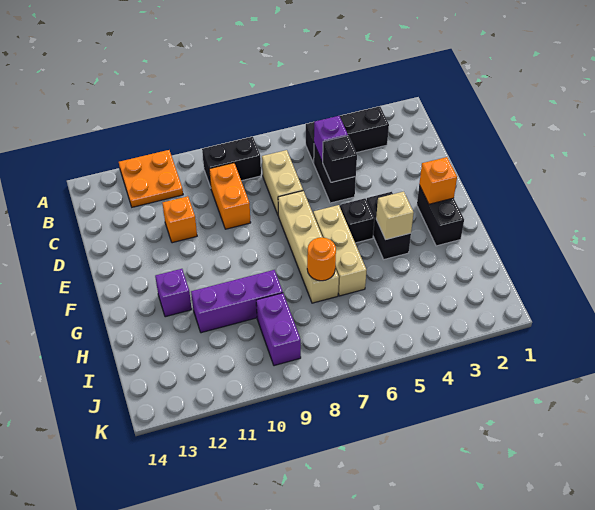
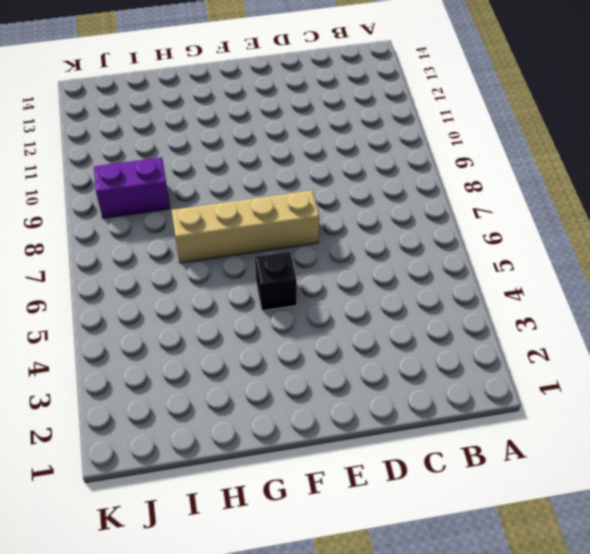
none -> orange plate A11:B12 level 1
none -> black brick B3:B5 level 1
none -> black brick B8:B9 level 1

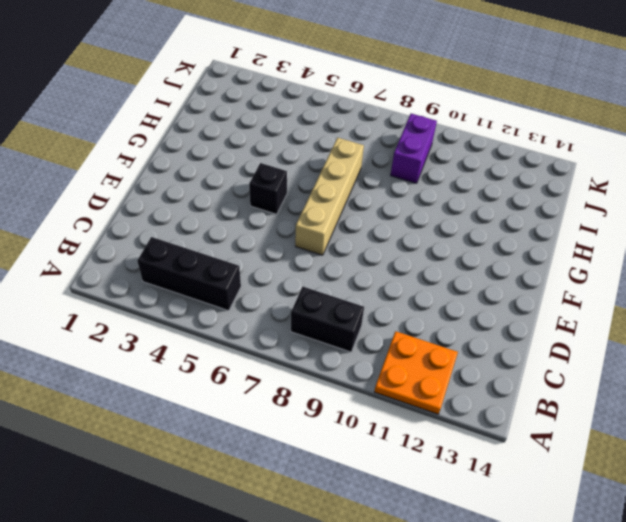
none -> black brick C5:D5 level 1
none -> tan brick C7:D7 level 1
none -> orange brick C9:D9 level 1

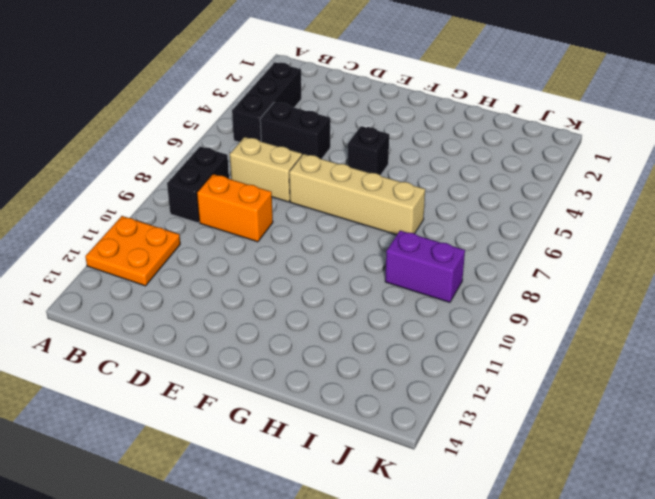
none -> orange brick D11 level 1
none -> black brick F2:G2 level 1
none -> black brick F4:G4 level 1

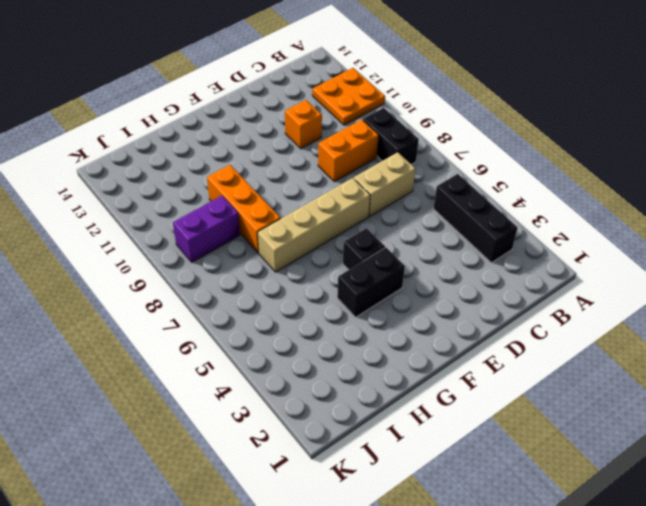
orange brick H8:H10 level 1 -> purple brick H9:H11 level 1
none -> black brick C5:D5 level 1
none -> black brick F2:G2 level 1
none -> tan brick F6:H6 level 1

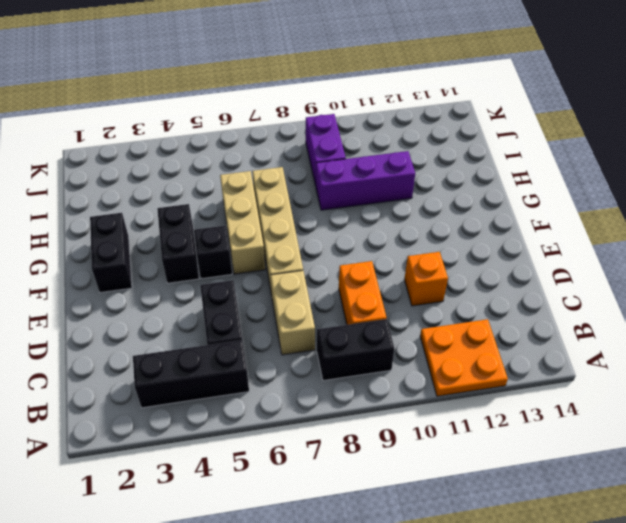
none -> purple brick G12 level 1
none -> purple brick C5 level 2
none -> black brick D5 level 2

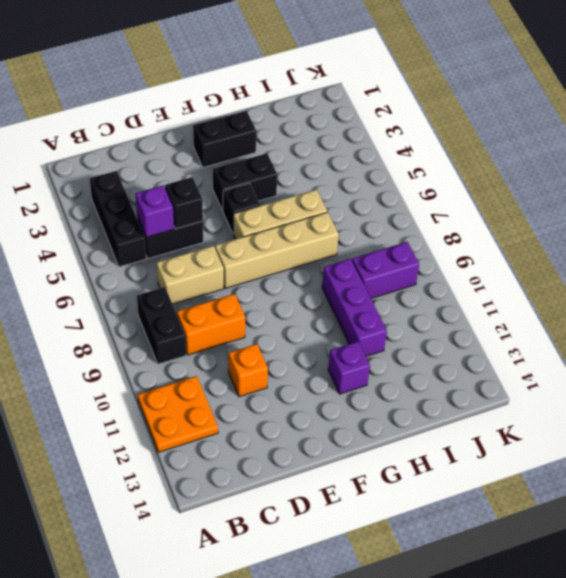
none -> orange brick F2 level 2
none -> tan brick G4 level 2
none -> orange round brick H7 level 2

